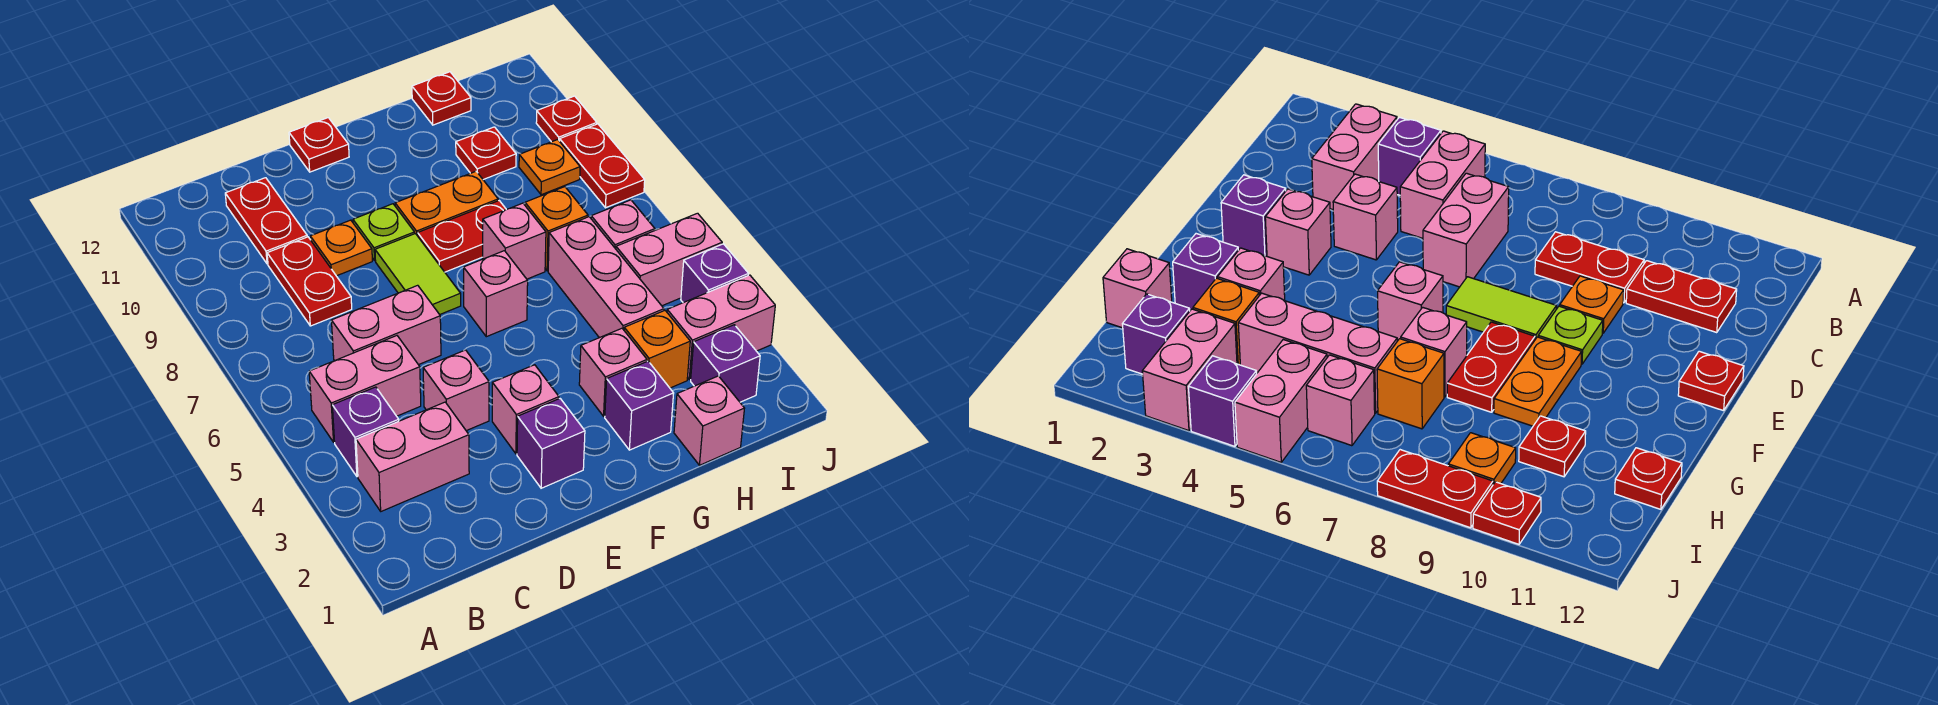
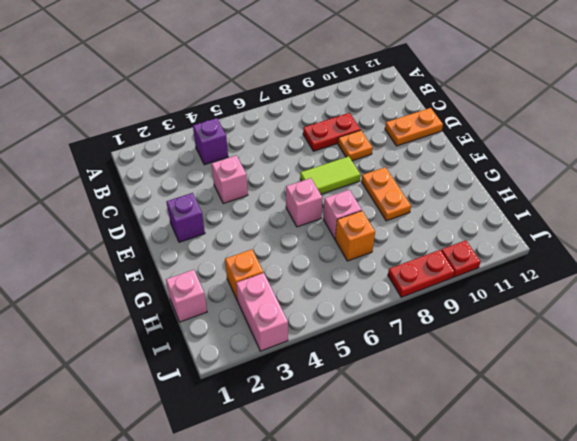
orange plate D11:D12 level 1 -> none
none -> pink brick B3:C3 level 1
none -> pink brick B5:C5 level 1
none -> pink brick C6:D6 level 1
none -> red plate C10:C11 level 1

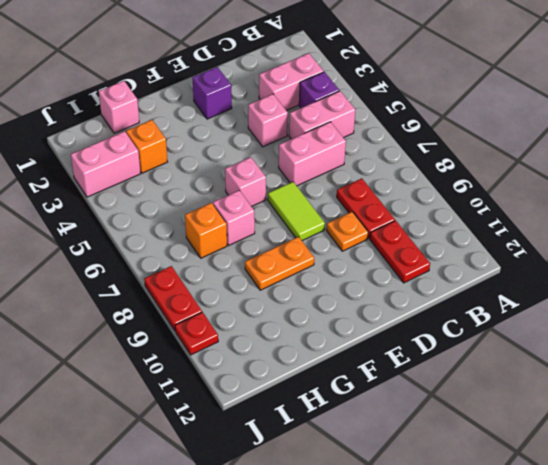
none -> pink brick E3 level 1
none -> lime plate E9 level 1
none -> red plate E12 level 1
none -> red plate F8:G8 level 1

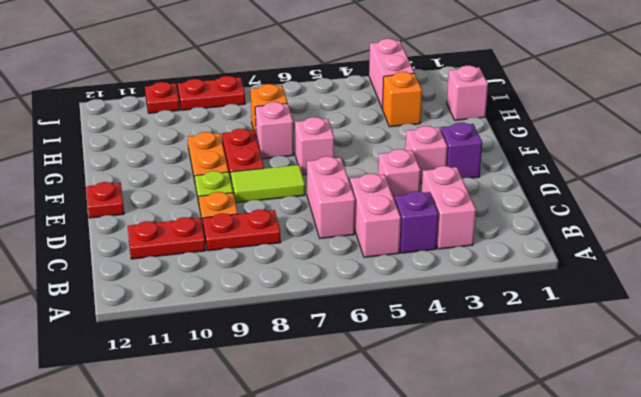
none -> purple brick G2 level 1
none -> pink brick G3 level 1
none -> pink brick H4:H6 level 1
none -> red plate H10 level 1

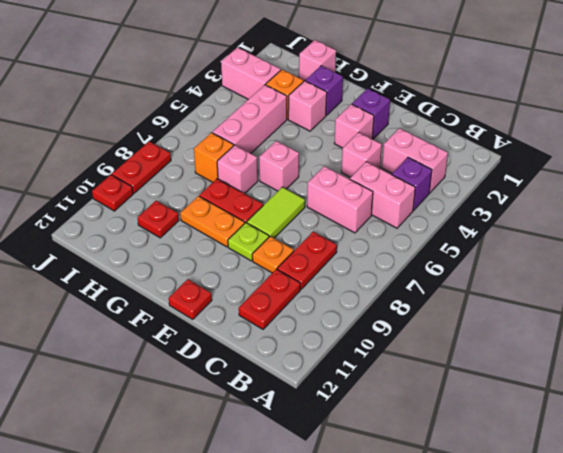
none -> red plate H12 level 1
none -> purple brick I2 level 1
none -> pink brick I5:J5 level 1
none -> pink brick I6 level 1

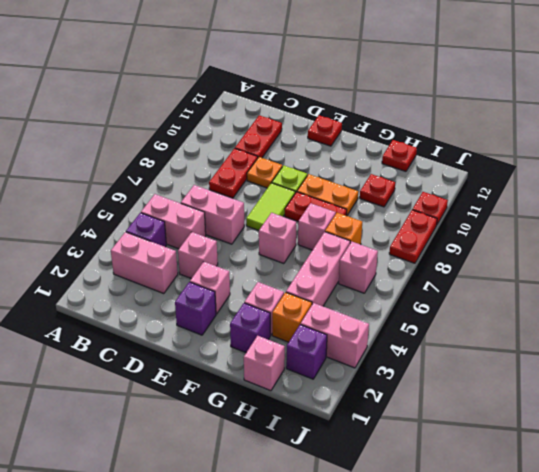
none -> pink brick I5:J5 level 1
none -> orange plate I9 level 1
none -> purple brick J4 level 1

